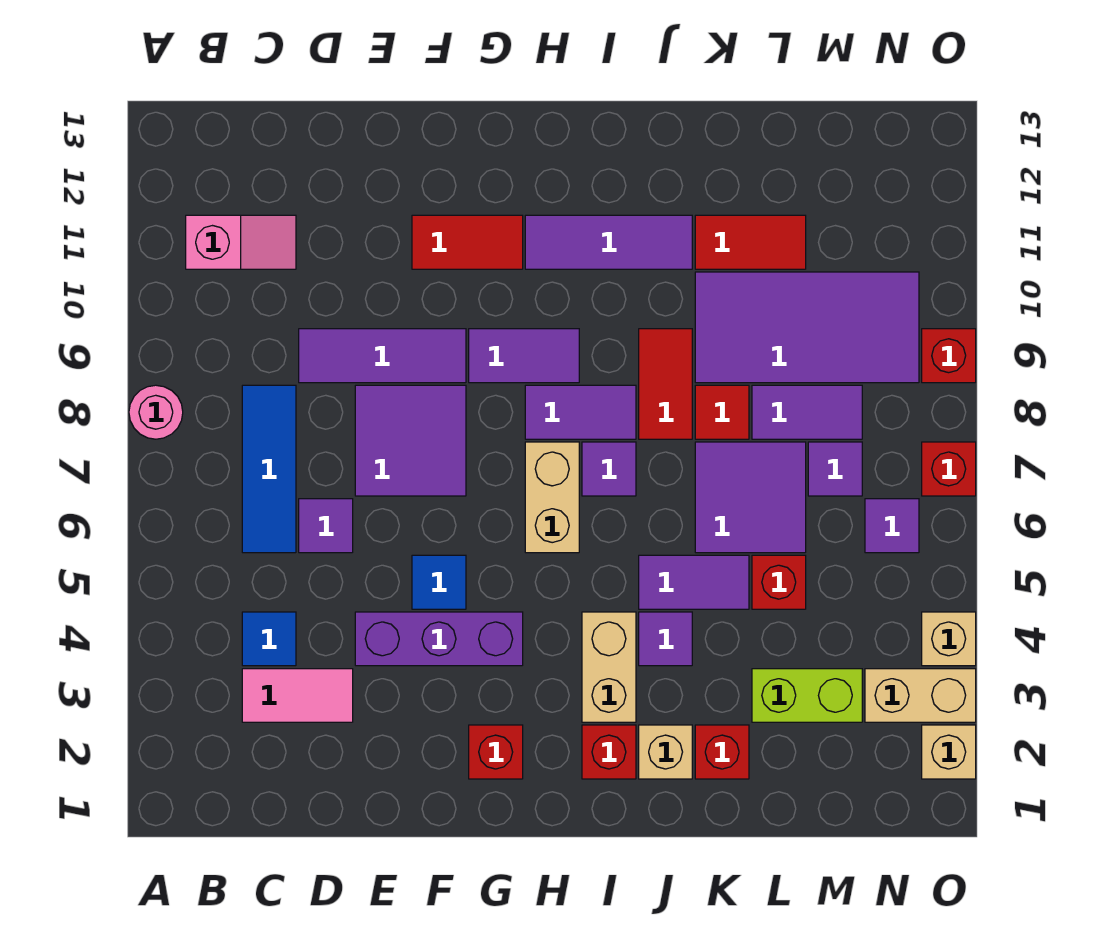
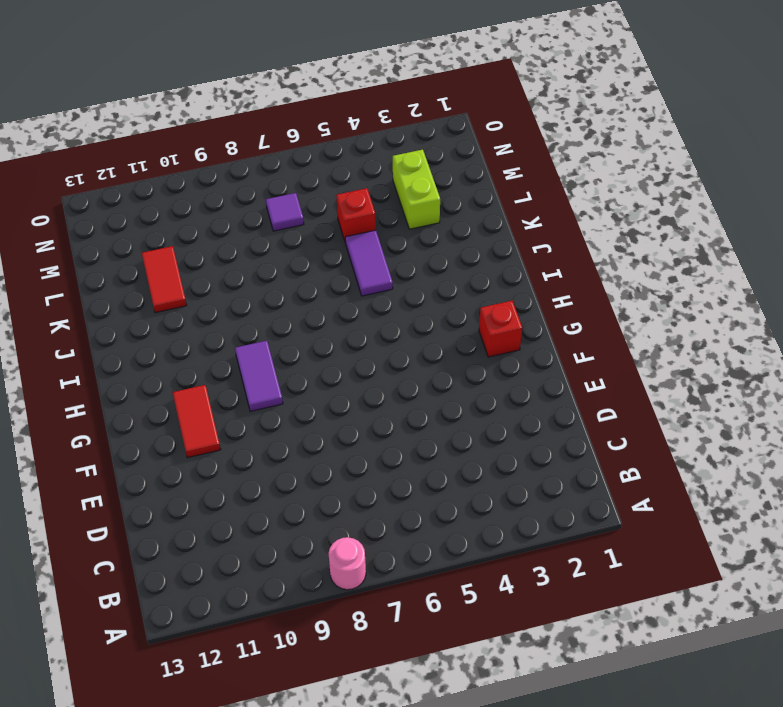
none -> pink slope B11:C11 level 1 top B
none -> pink tile C3:D3 level 1
none -> blue tile C4 level 1
none -> blue tile C6:C8 level 1

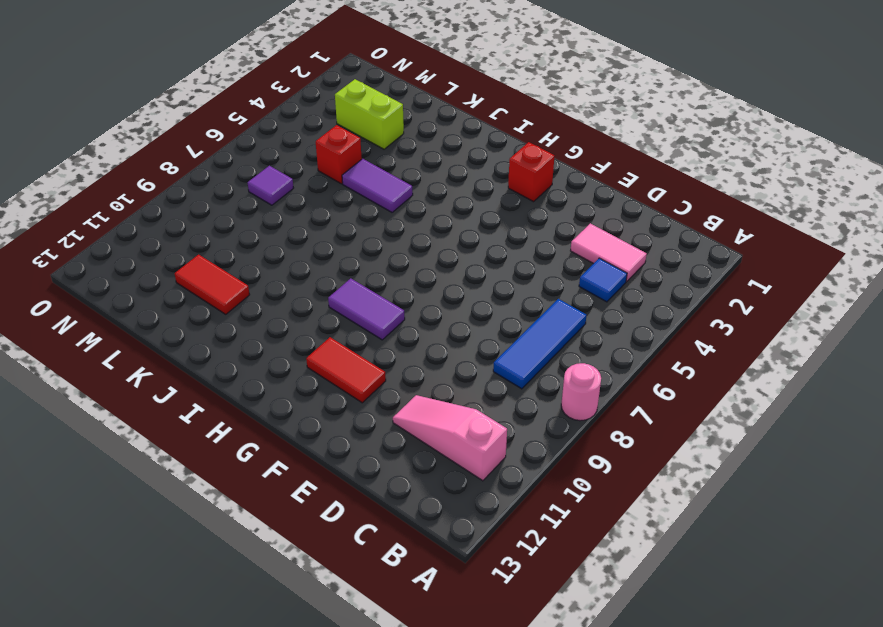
pink slope B11:D11 level 1 top B -> pink slope B11:C11 level 1 top B
none -> purple tile D6 level 1
none -> purple tile D9:F9 level 1
none -> purple brick E4:G4 level 1
none -> purple tile E7:F8 level 1

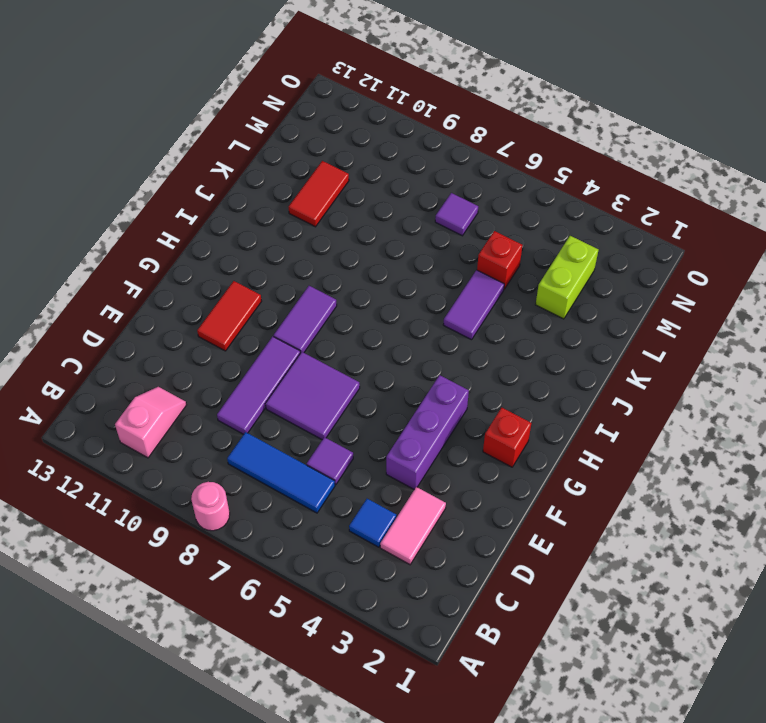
none -> blue tile F5 level 1
none -> tan brick H6:H7 level 1
none -> purple tile H8:I8 level 1
none -> purple tile H11:J11 level 1

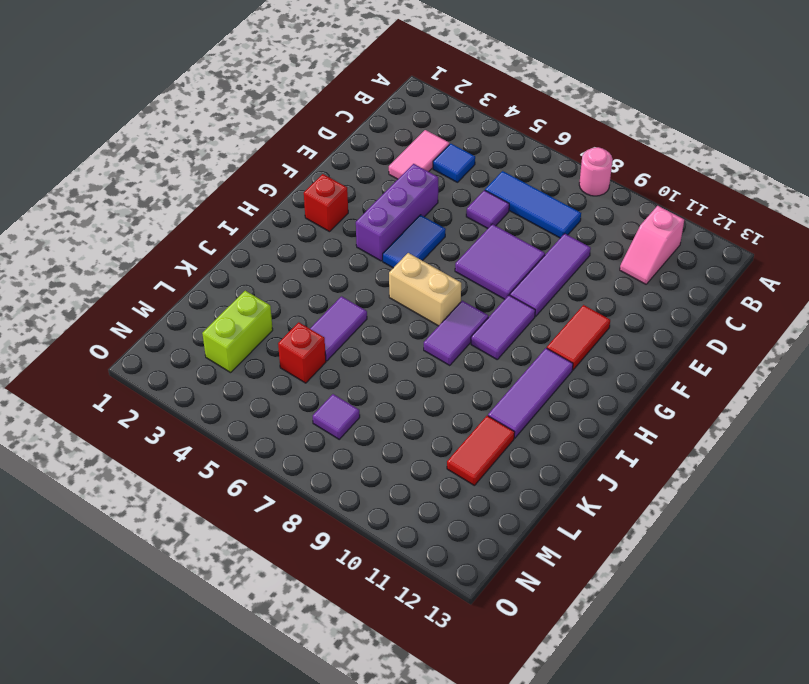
blue tile F5:G5 level 1 -> blue tile F5 level 1
none -> red brick I2 level 1
none -> tan brick I3:I4 level 1
none -> purple tile I7 level 1
none -> tan brick J2 level 1

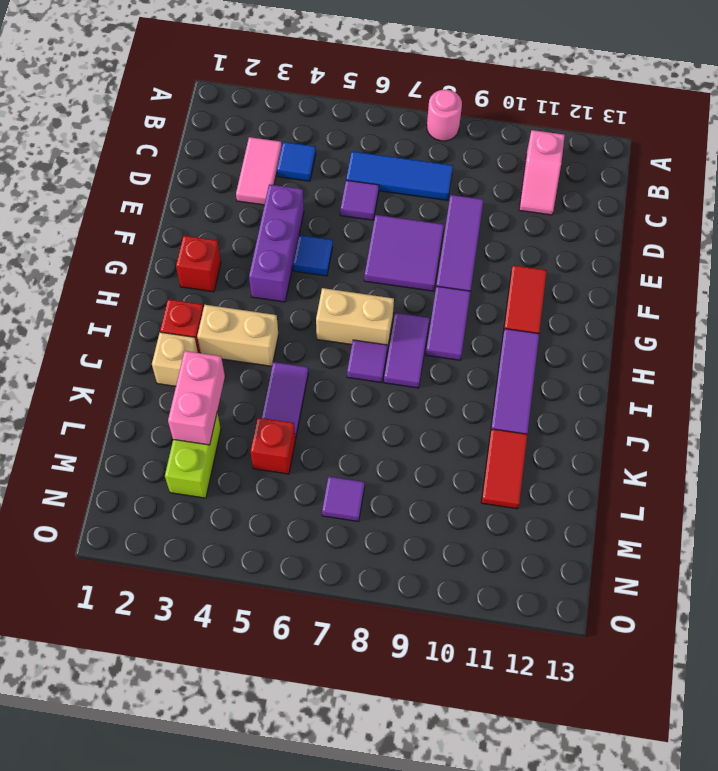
pink brick K3:L3 level 2 -> none
none -> purple tile J4 level 1
none -> red tile J8:J9 level 1
none -> red brick K2 level 1
none -> purple tile K6:L7 level 1

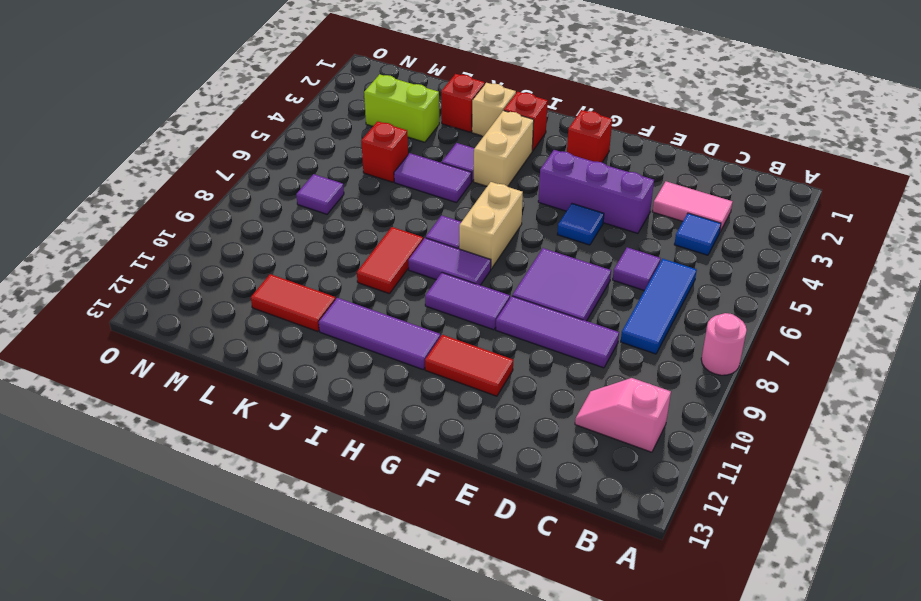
none -> purple tile K6:L7 level 1
none -> red tile K8 level 1
none -> purple tile K9:N10 level 1
none -> purple tile L8:M8 level 1

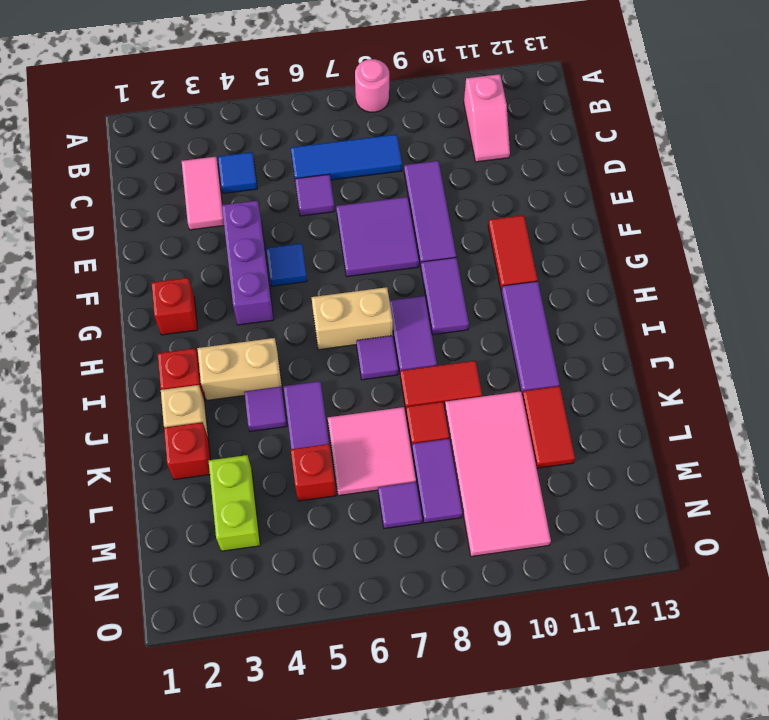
pink tile K6:L7 level 1 -> purple tile K6:L7 level 1
pink tile K9:N10 level 1 -> purple tile K9:N10 level 1
none -> tan brick N3:O3 level 1
none -> purple tile N6 level 1
none -> tan brick O2 level 1
none -> tan brick O4 level 1

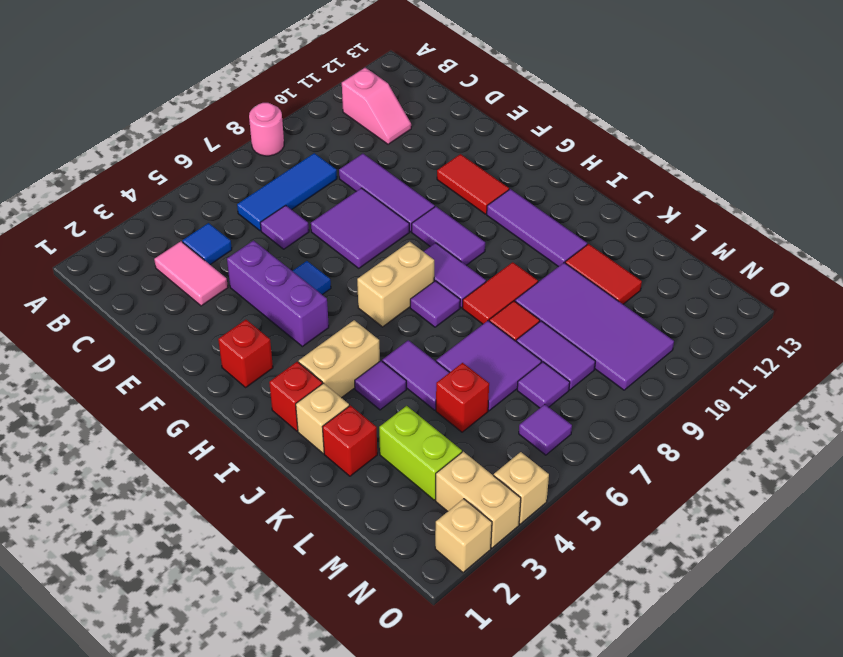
none -> red brick O7 level 1
none -> red brick O9 level 1

